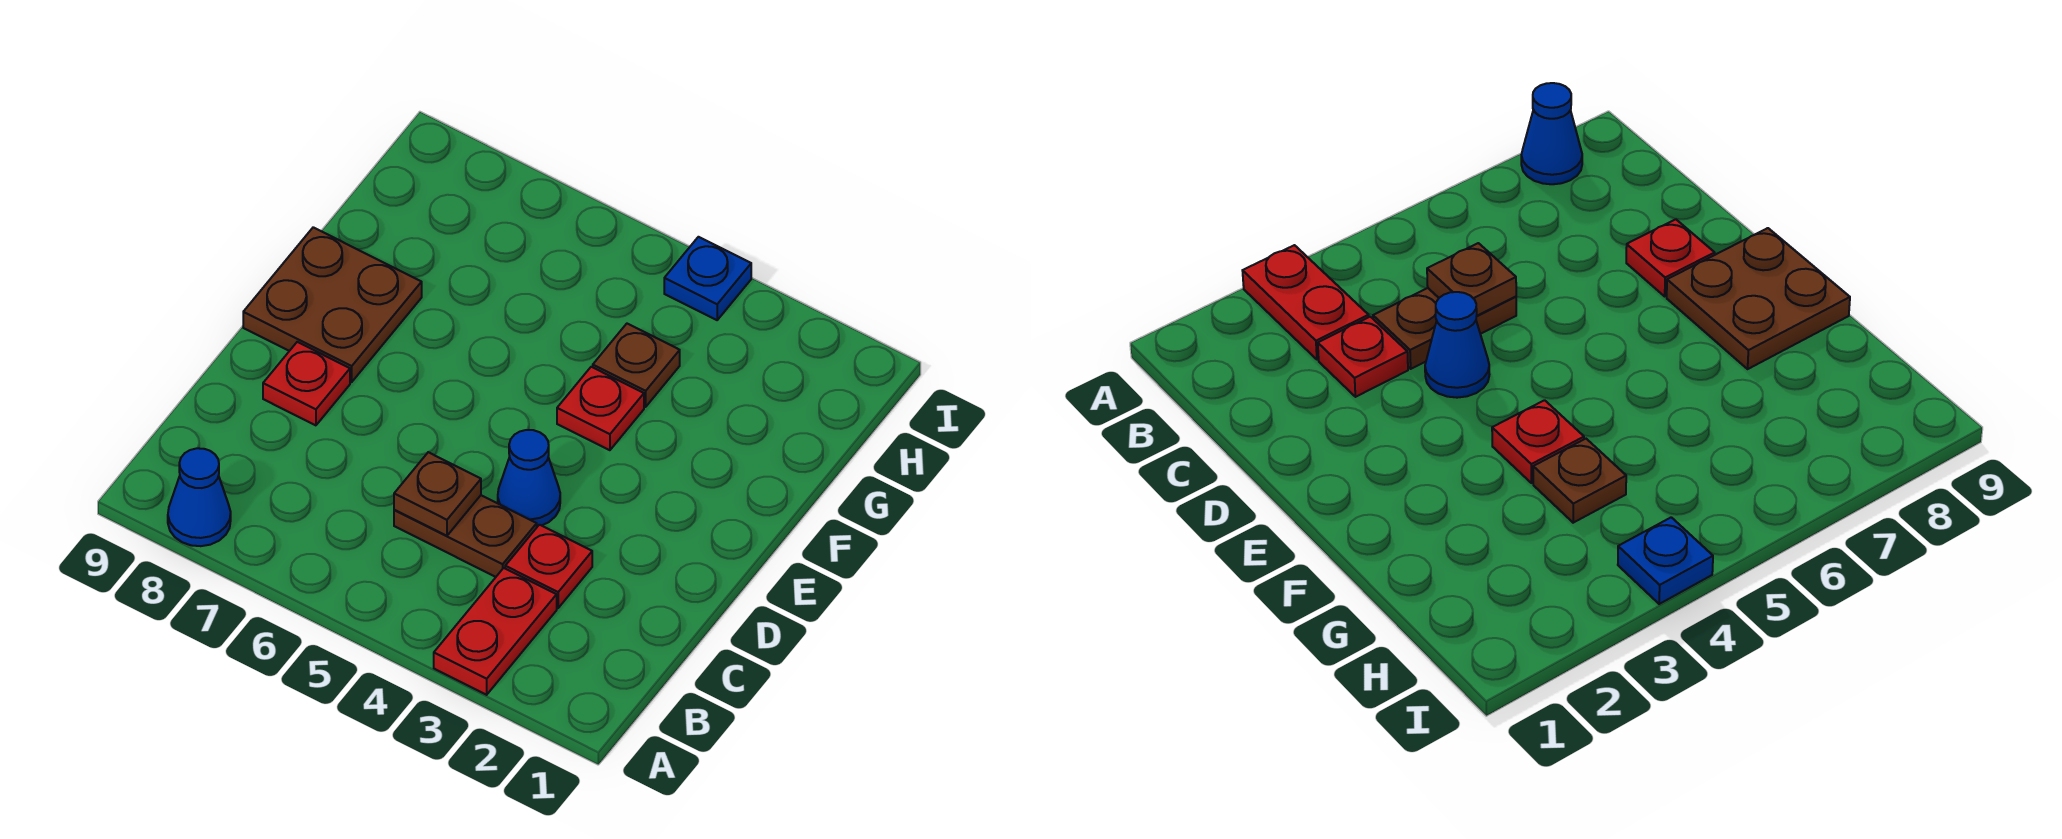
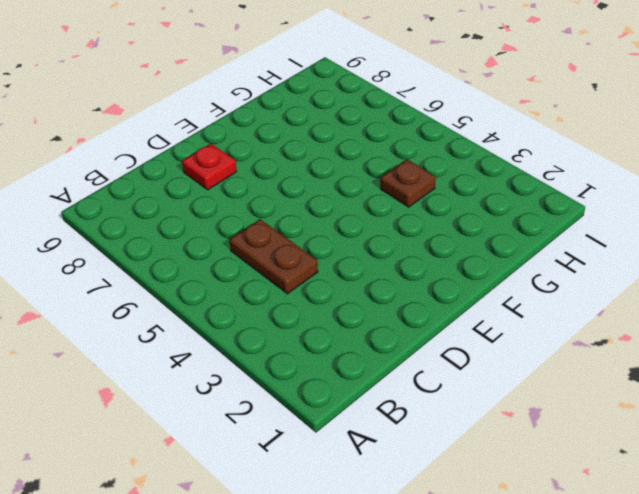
none -> red plate A3:B3 level 1
none -> blue cone A8 level 1

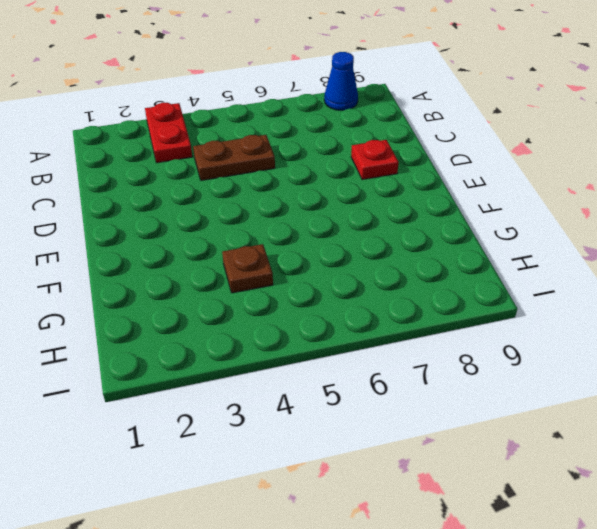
none -> red plate C3 level 1
none -> blue cone D4 level 1

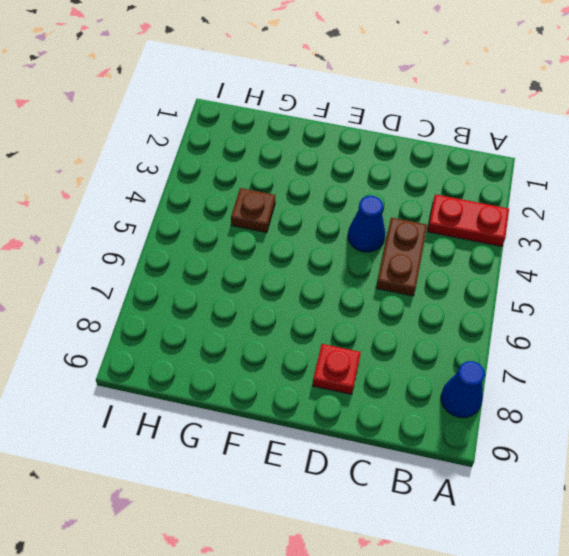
none -> red plate C3 level 1
none -> brown plate E8:F9 level 1

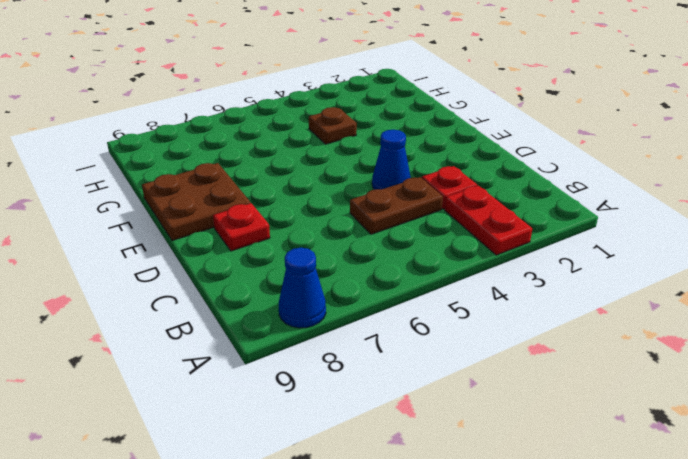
none -> red plate F4 level 1
none -> blue plate I4 level 1

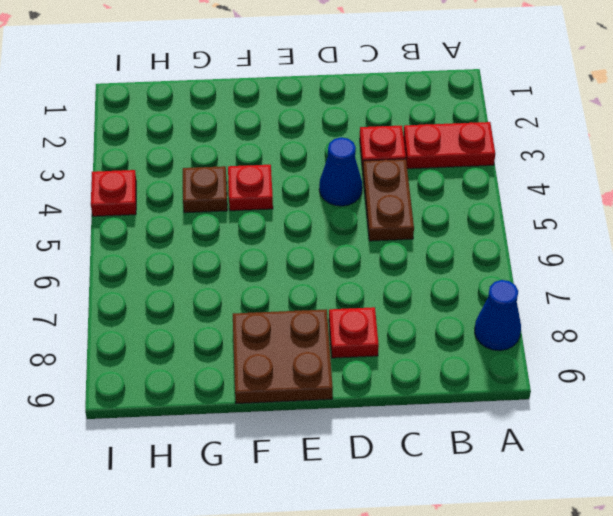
red plate I4 level 1 -> blue plate I4 level 1
none -> brown plate C5 level 2

